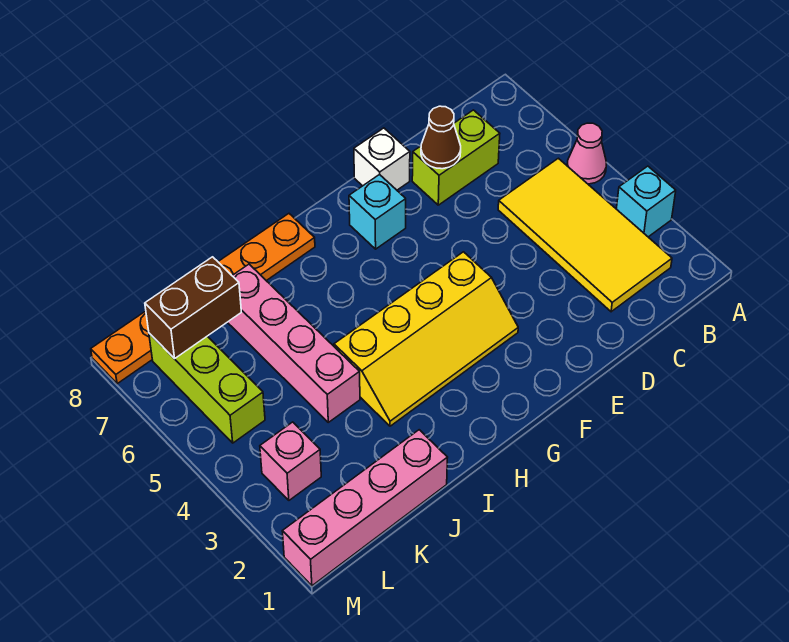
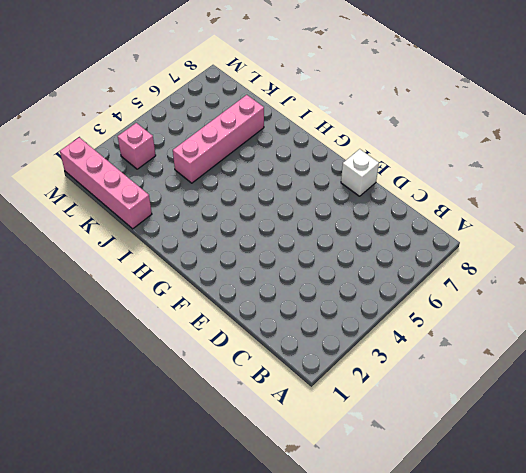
none -> cyan brick A3 level 1
none -> pink cone A5 level 1
none -> yellow tile B2:C5 level 1

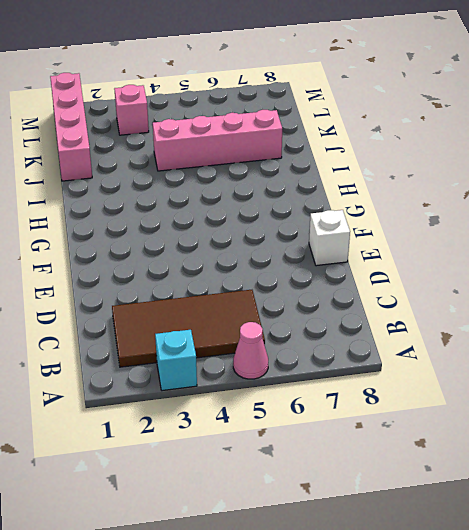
brown tile B2:C5 level 1 -> yellow tile B2:C5 level 1
none -> lime brick C7:D7 level 1
none -> yellow slope F3:I4 level 1 top 4
none -> cyan brick F7 level 1

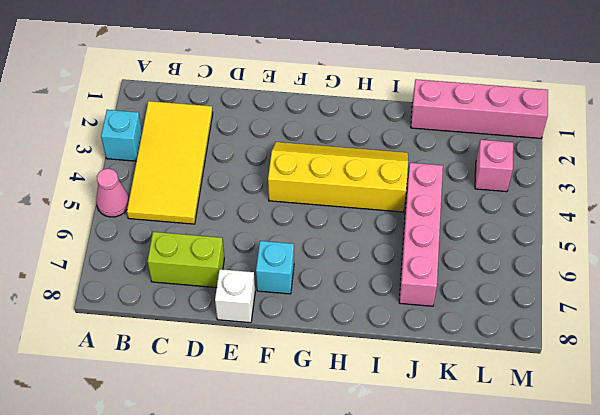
none -> orange plate H8:M8 level 1
none -> lime brick L5:L7 level 1
none -> brown cone D7 level 2

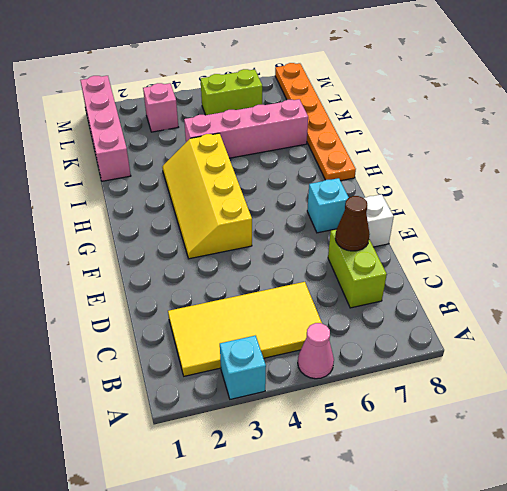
lime brick L5:L6 level 1 -> lime brick L5:L7 level 1
none -> brown brick K7:L7 level 2

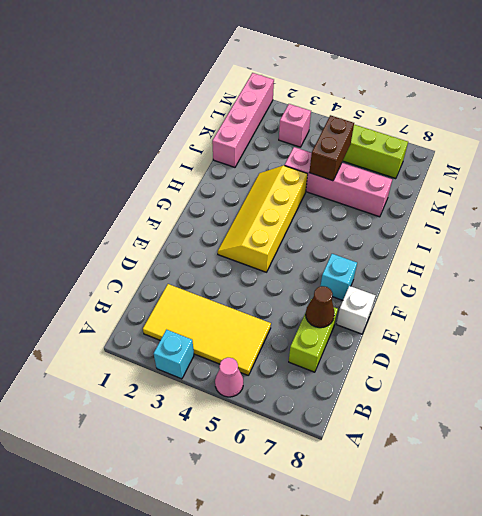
brown brick J5:K5 level 2 -> brown brick K7:L7 level 2
none -> orange plate H8:M8 level 1

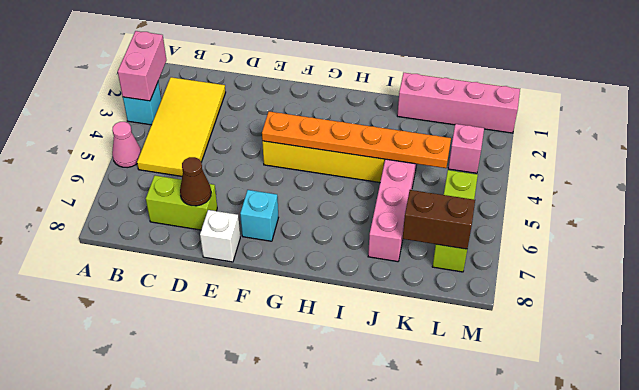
pink brick A2:A3 level 2 -> none
orange plate F4:K4 level 2 -> orange plate H8:M8 level 1

